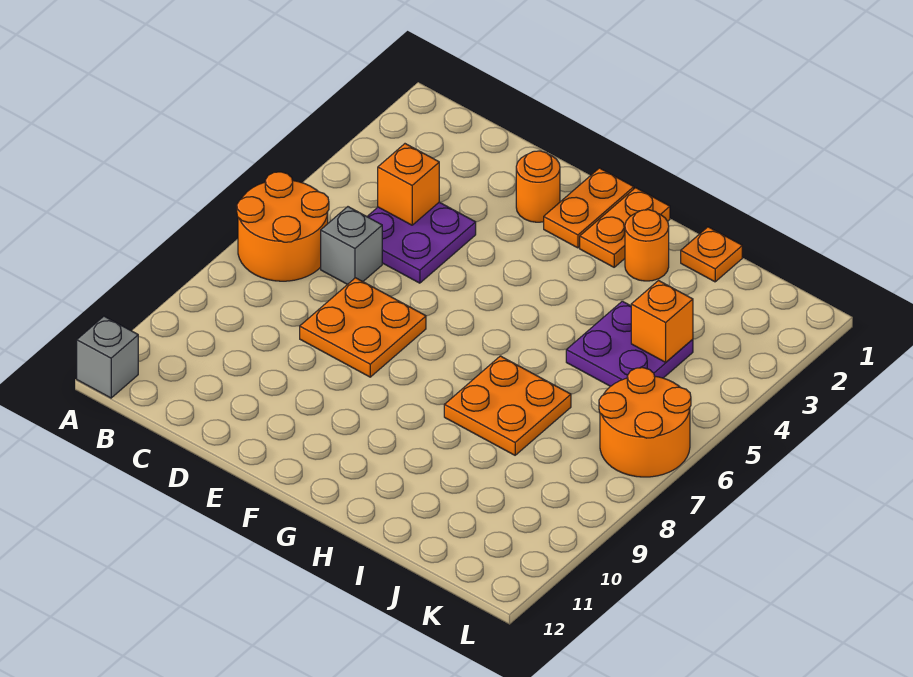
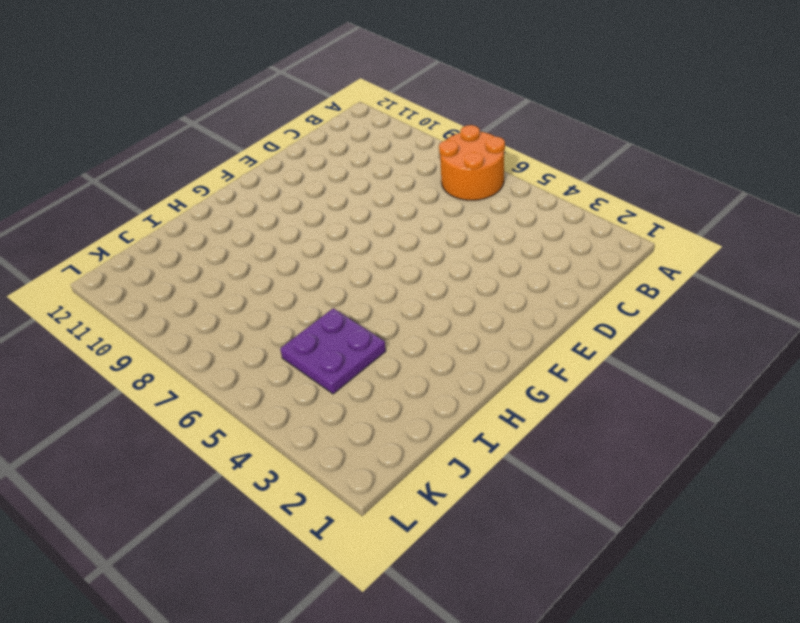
none -> grey brick A12 level 1
none -> purple plate C4:D5 level 1
none -> grey brick C6 level 1

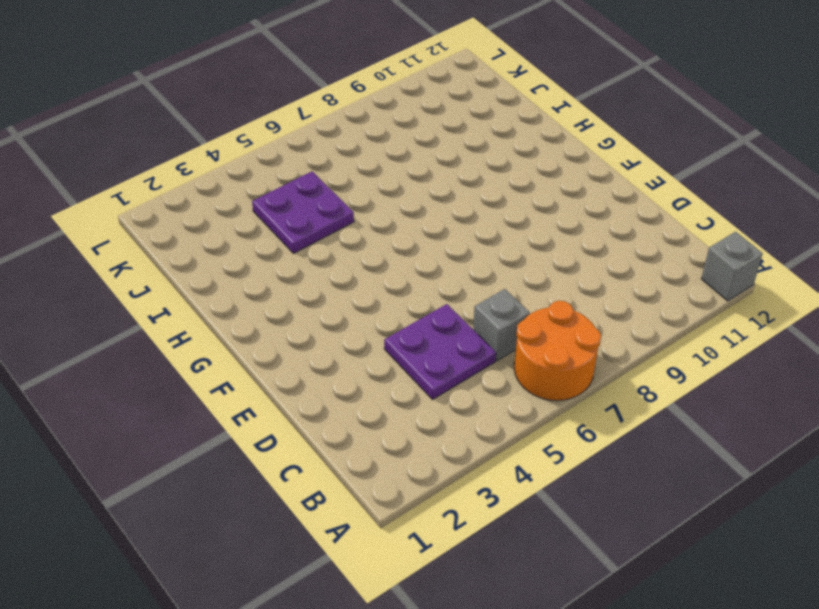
none -> orange plate D7:E8 level 1
none -> orange round brick E2 level 1
none -> orange plate F1:F2 level 1

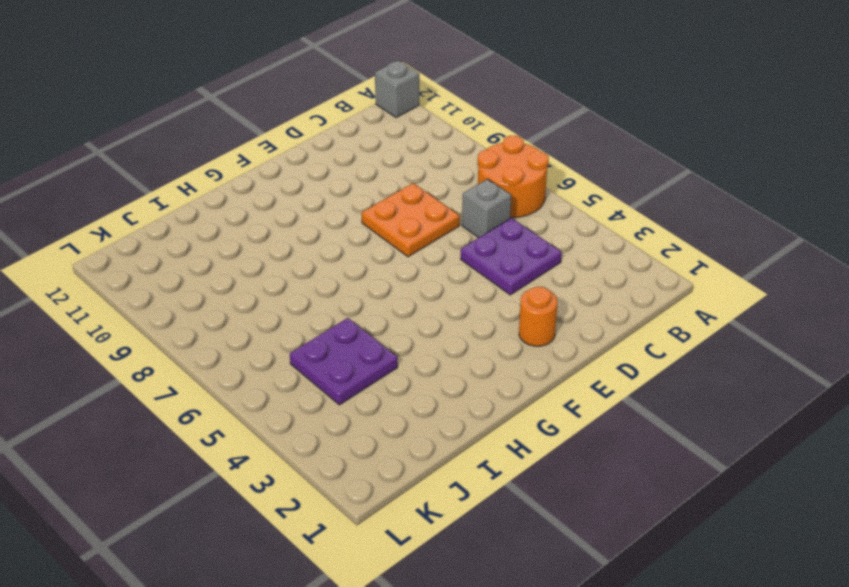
none -> orange plate F1:F2 level 1
none -> orange plate G1:G2 level 1
none -> orange round brick H2 level 1

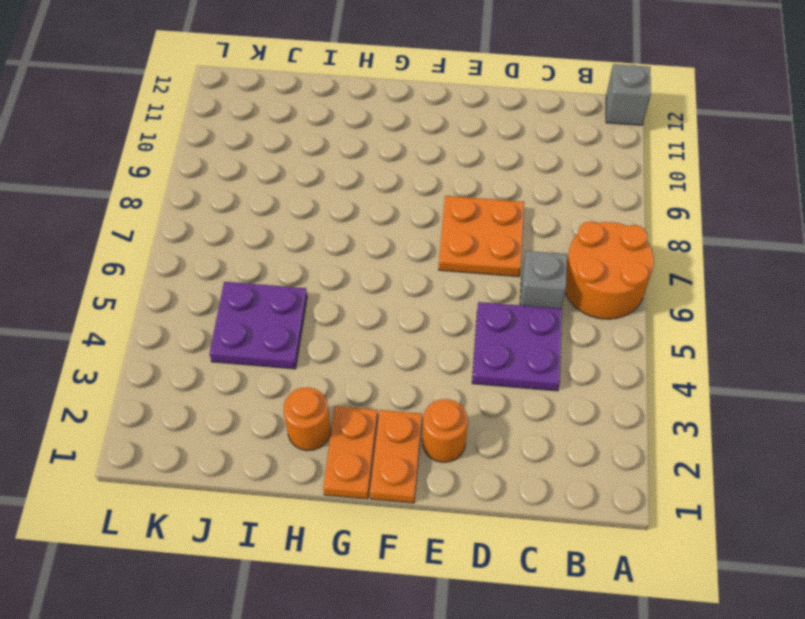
none -> orange plate H7:I8 level 1
none -> orange plate I1 level 1
none -> orange round brick K6:L7 level 1

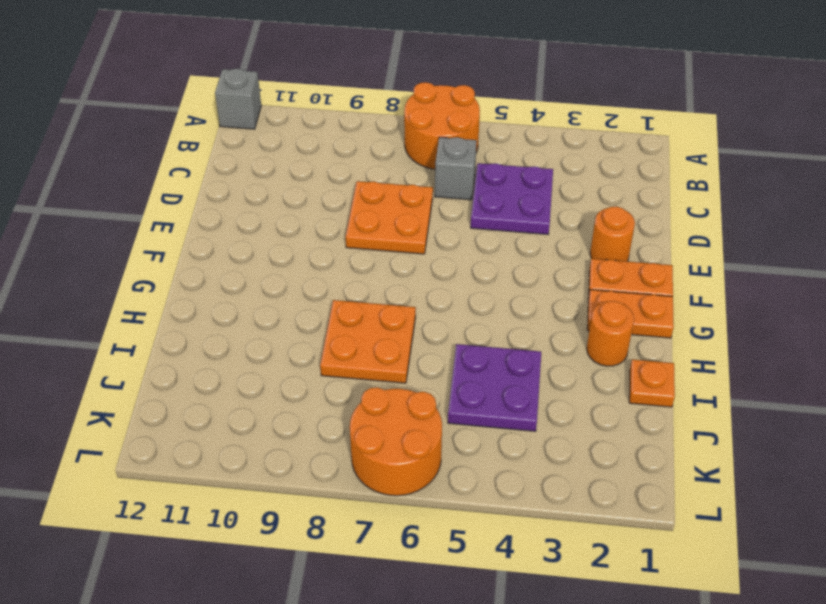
none -> orange brick C4 level 2
none -> orange brick J4 level 2

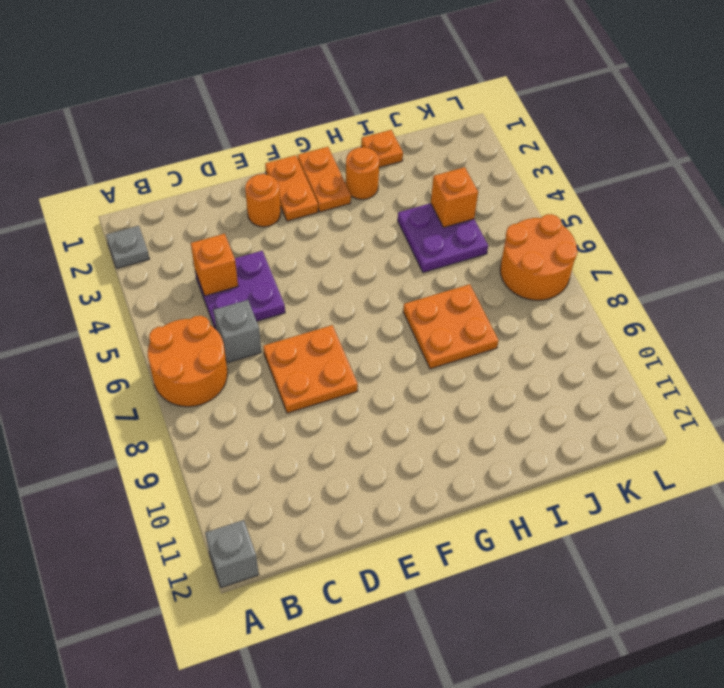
grey plate A2 level 1 -> none

